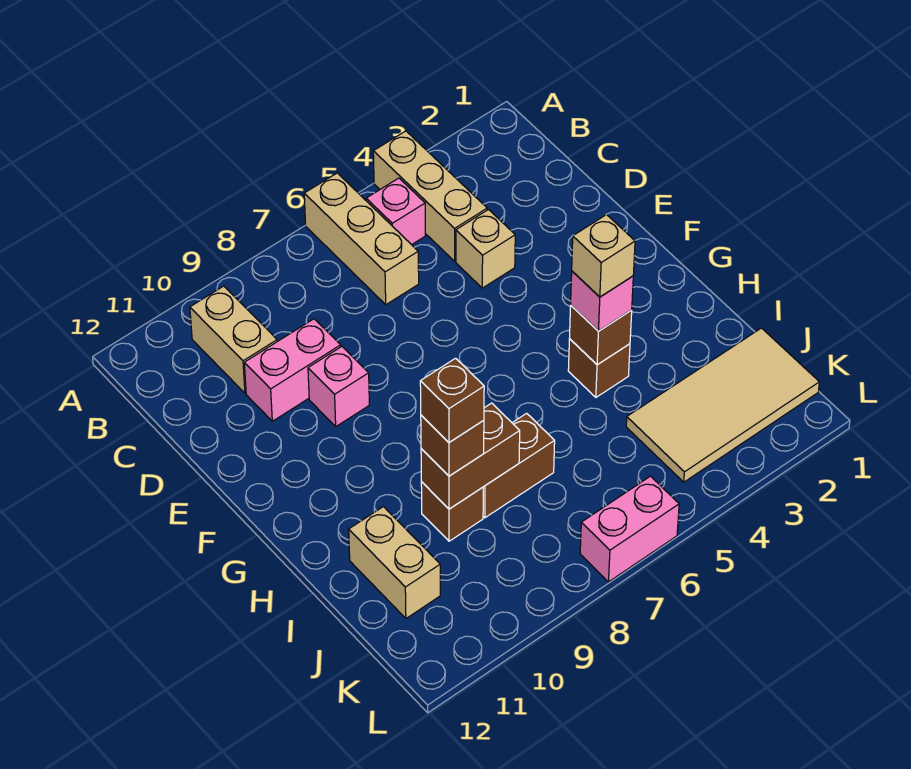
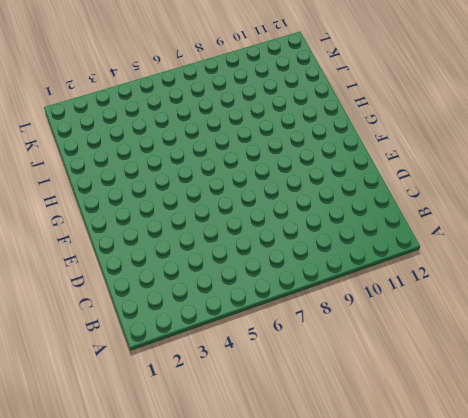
none -> tan brick A4:C4 level 1
none -> tan brick A6:C6 level 1
none -> pink brick B5 level 1

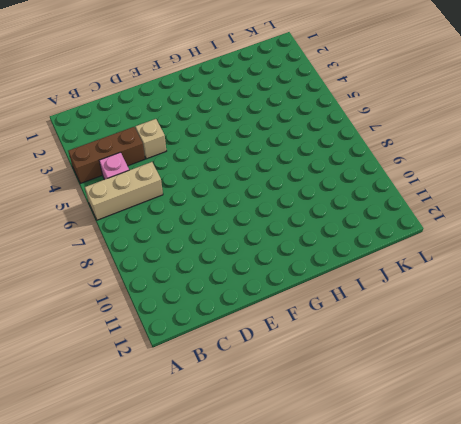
brown brick A4:C4 level 1 -> tan brick A4:C4 level 1
none -> tan brick B10:C10 level 1
none -> pink brick D9:D10 level 1
none -> pink brick E9 level 1

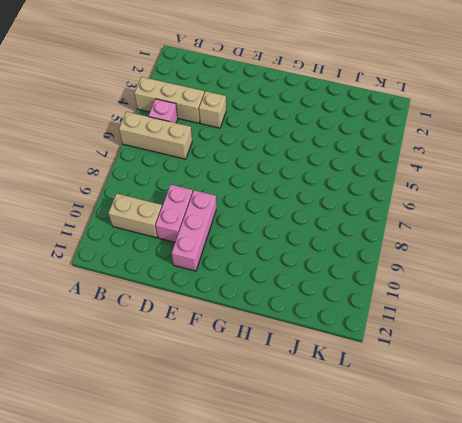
pink brick E9:E11 level 1 -> pink brick E9 level 1
none -> brown brick H4 level 1
none -> brown brick I7:I8 level 1
none -> brown brick I9 level 1

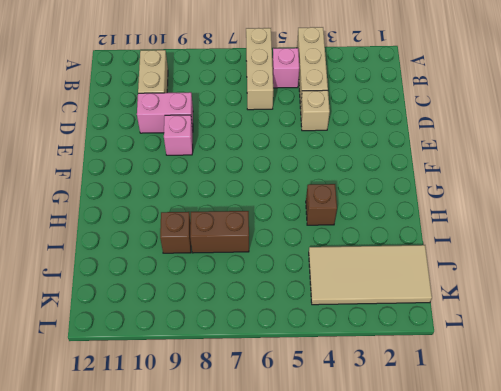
none -> tan brick I11:J11 level 1
none -> pink brick L6:L7 level 1
none -> brown brick H4 level 2

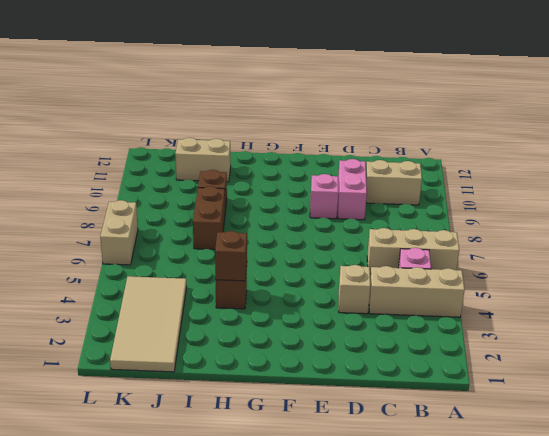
tan brick L6:L7 level 1 -> pink brick L6:L7 level 1
none -> brown brick I8:I9 level 2
none -> pink brick H4 level 3
none -> brown brick I9 level 3

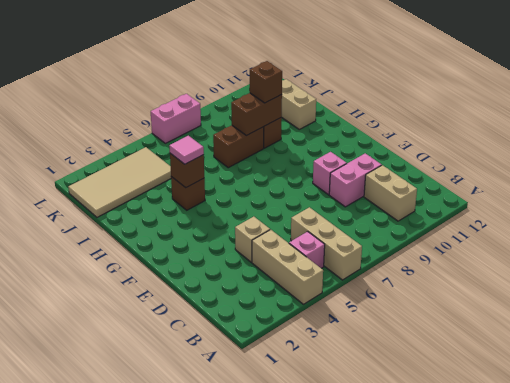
pink tile H4 level 3 -> pink brick H4 level 3
none -> tan brick H4 level 4
none -> brown brick I9 level 4

